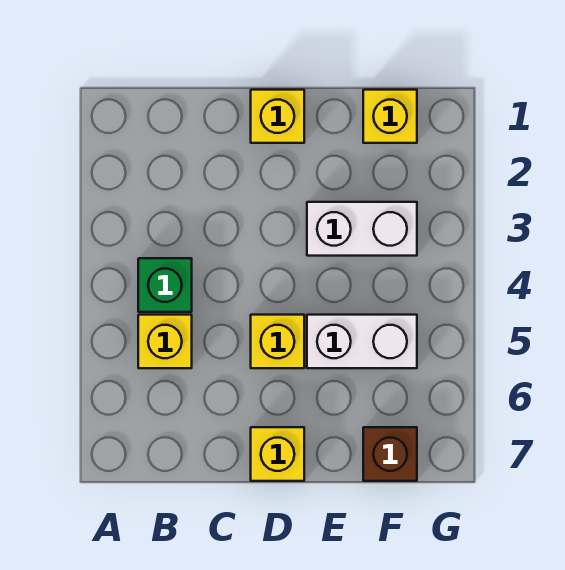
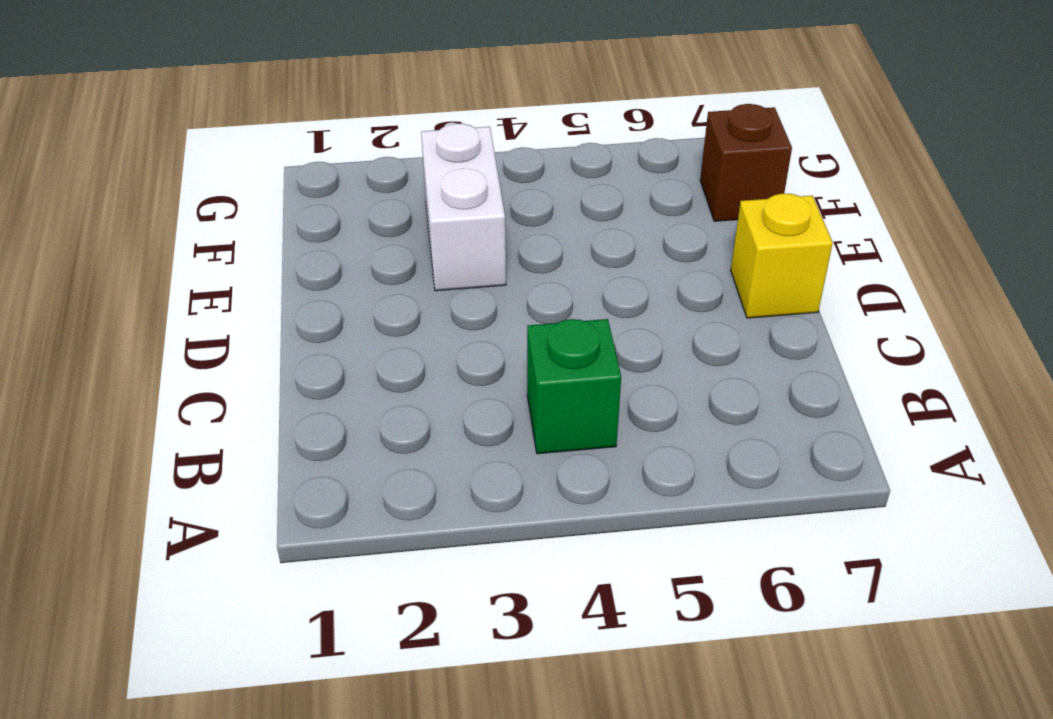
none -> yellow brick B5 level 1
none -> yellow brick D1 level 1

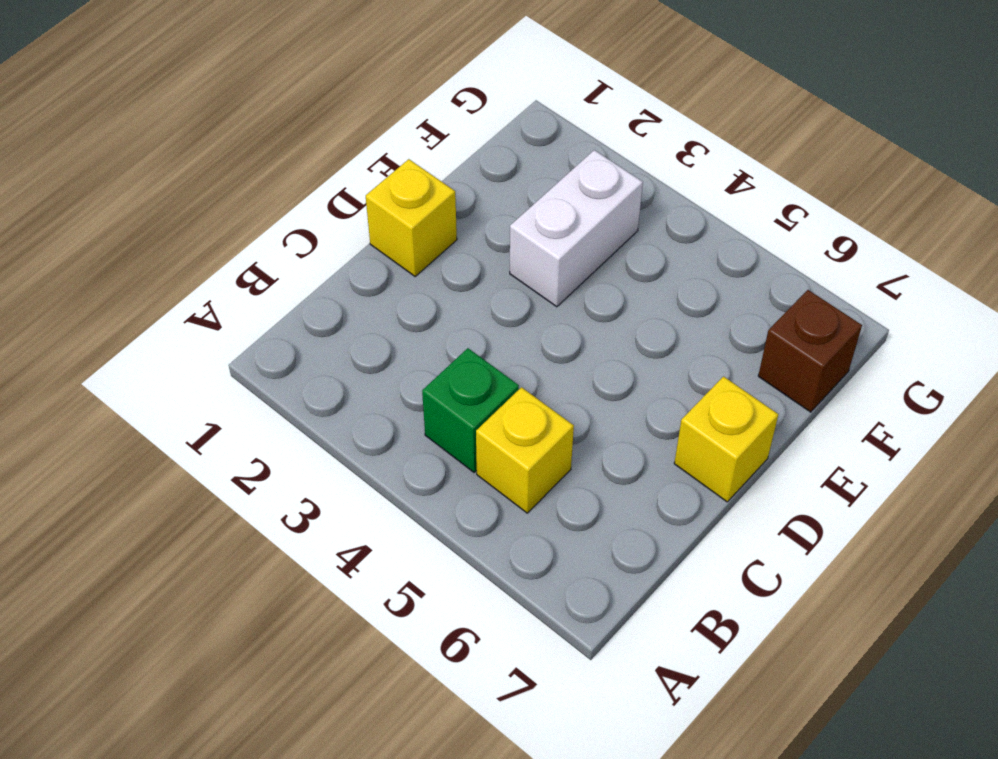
none -> yellow brick D5 level 1
none -> white brick E5:F5 level 1

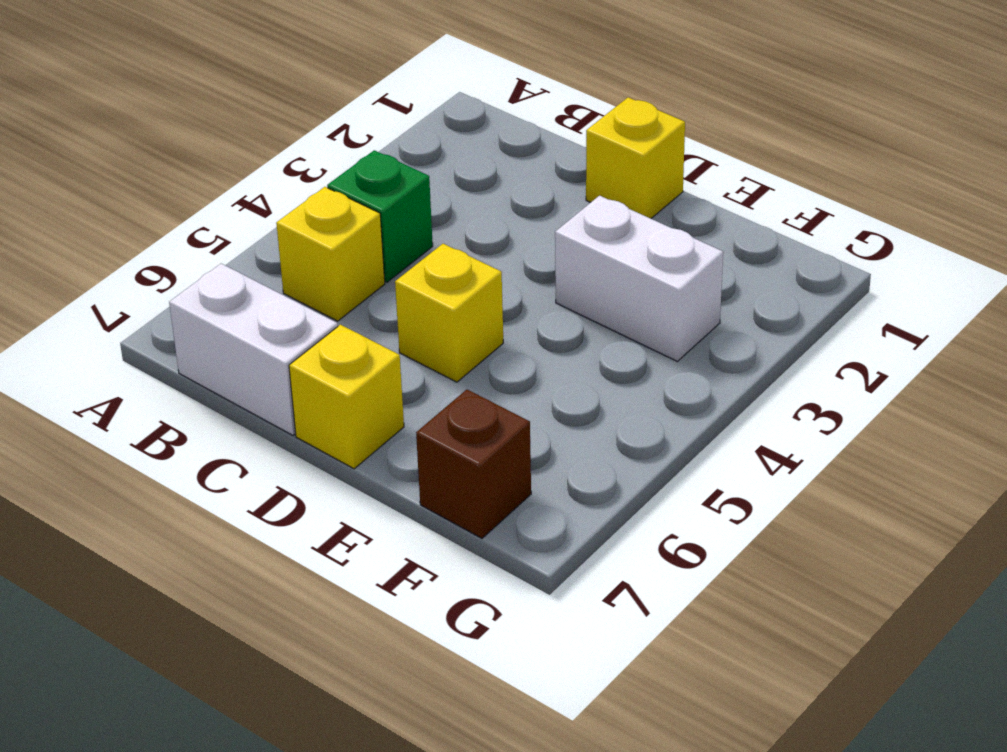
white brick B7:C7 level 1 -> white brick E5:F5 level 1
none -> yellow brick F1 level 1

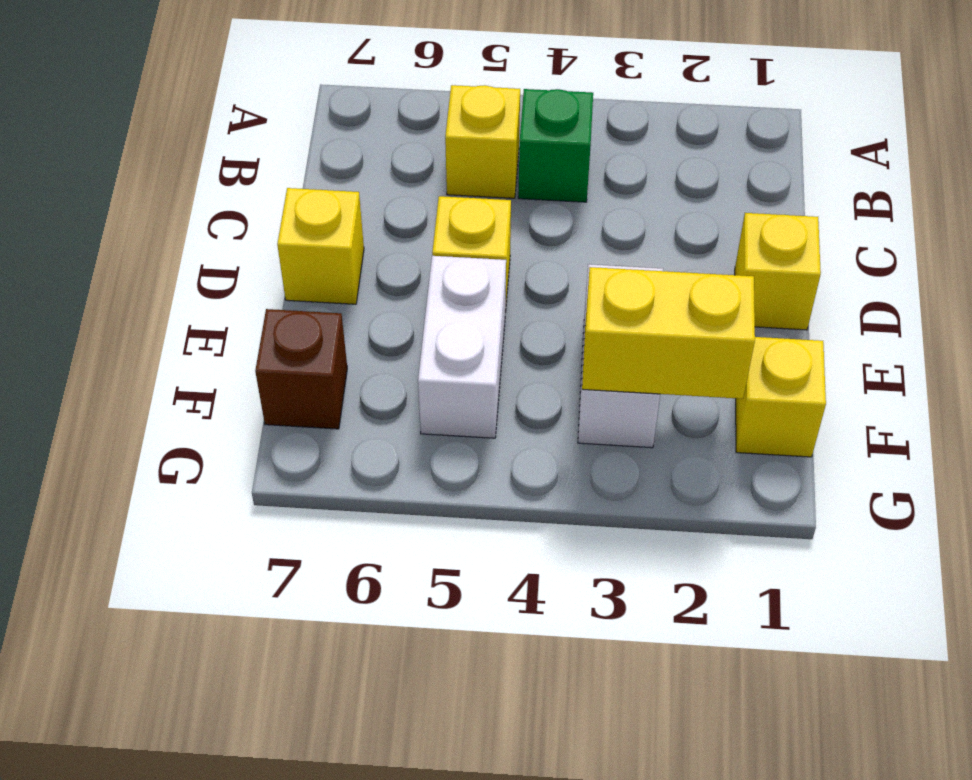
yellow brick F2:F3 level 2 -> none

